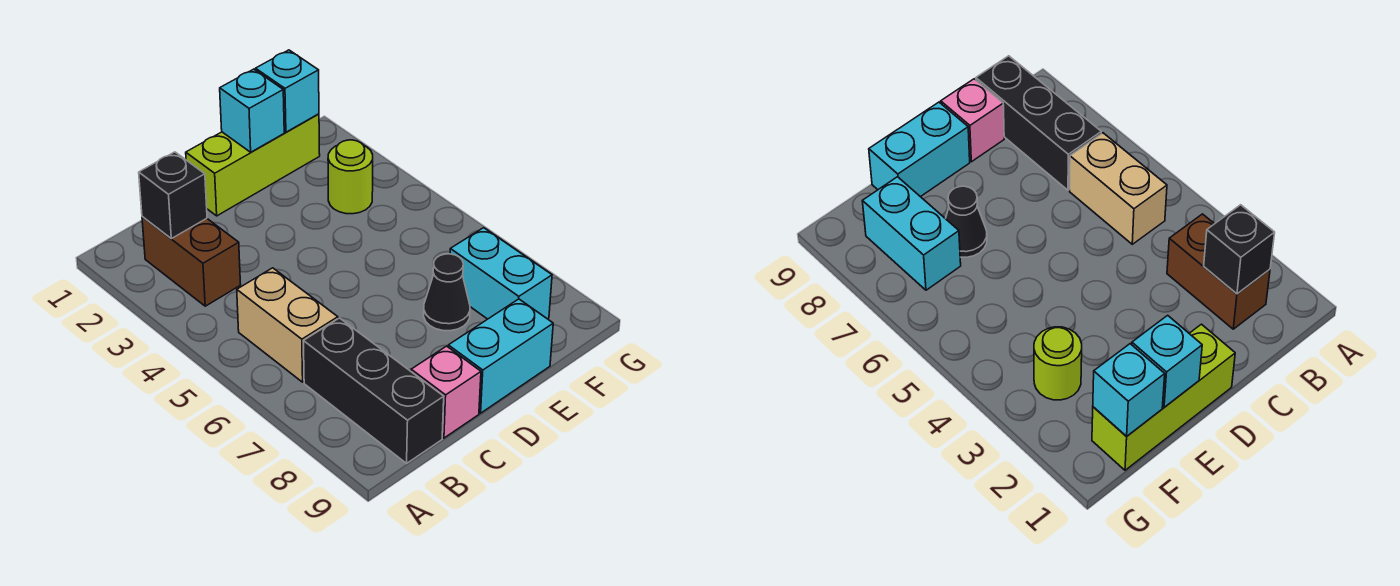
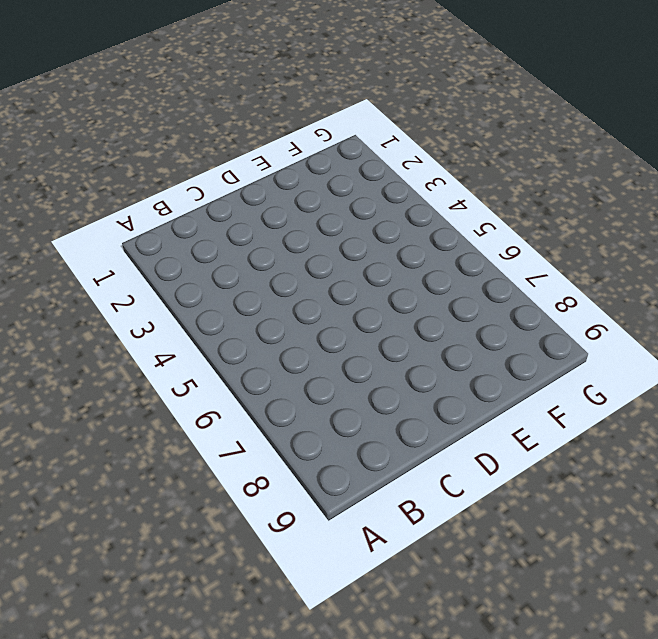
none -> brown brick B2:B3 level 1
none -> tan brick B5:B6 level 1
none -> black brick B7:B9 level 1

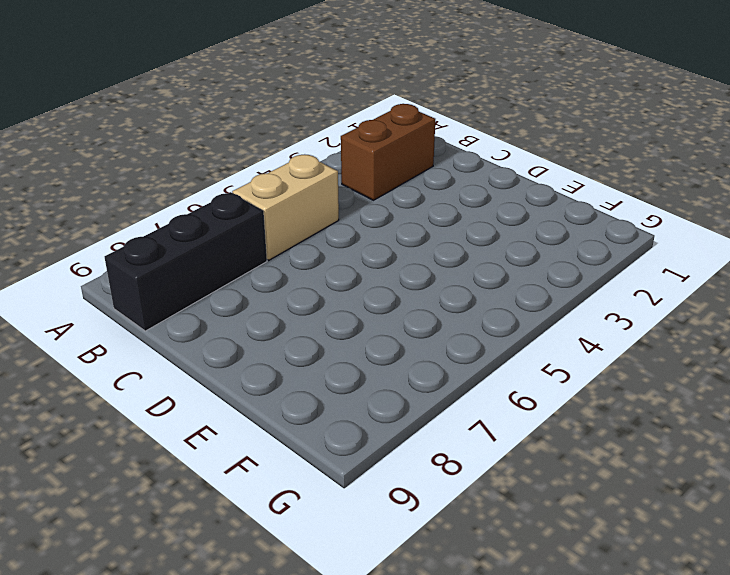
none -> pink brick C9 level 1
none -> lime brick D1:F1 level 1
none -> cyan brick D9:E9 level 1

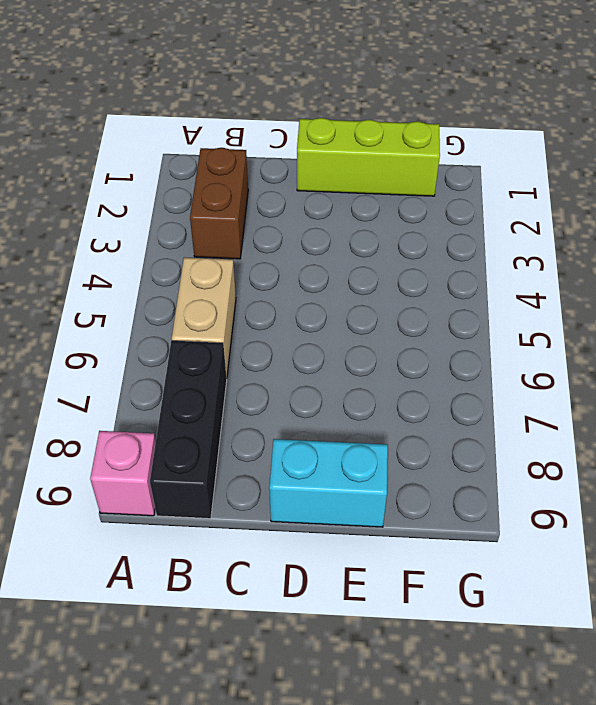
pink brick A9 level 1 -> pink brick C9 level 1
none -> black cone E7 level 1
none -> lime round brick F3 level 1
none -> cyan brick F7:F8 level 1

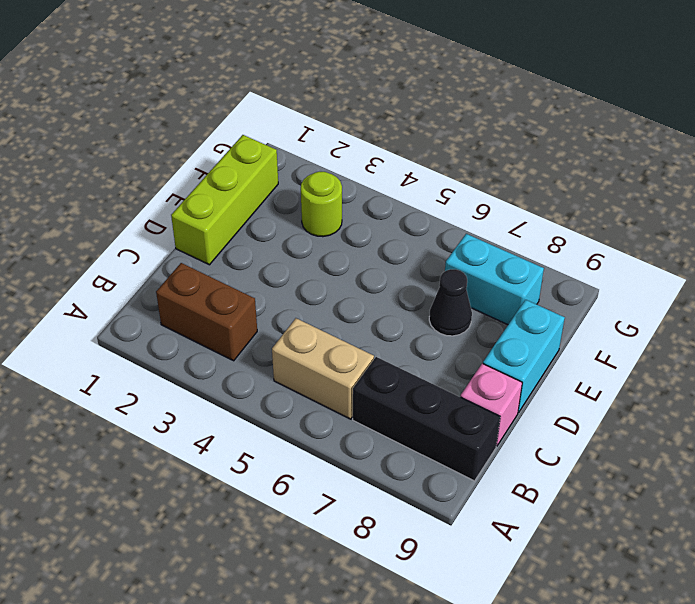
none -> black brick B2 level 2
none -> cyan brick E1 level 2
none -> cyan brick F1 level 2

